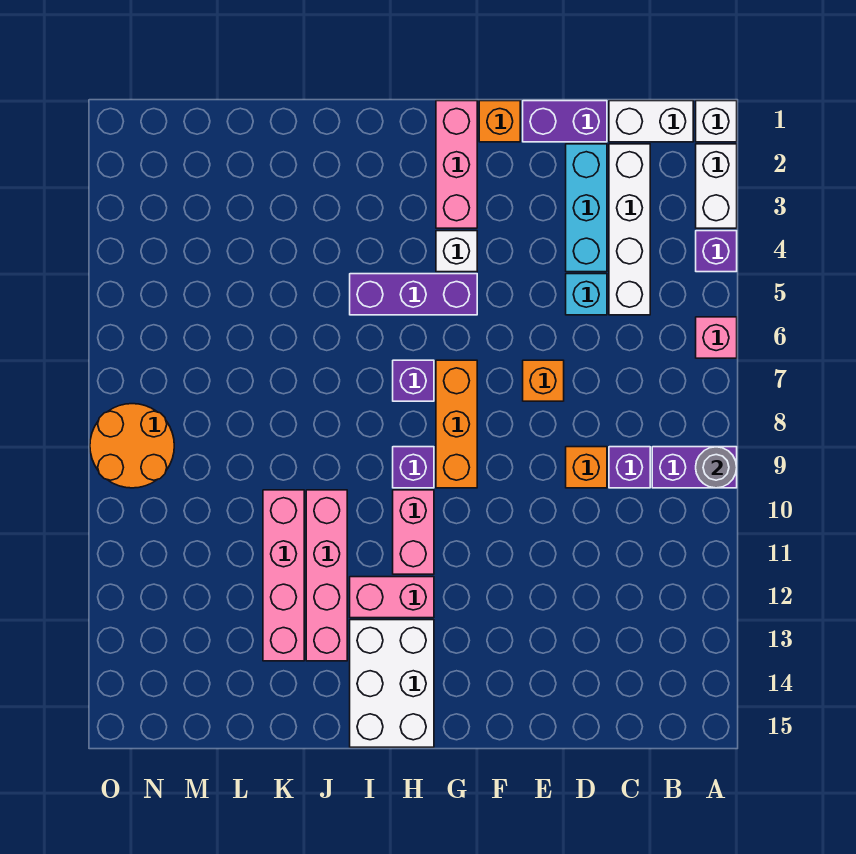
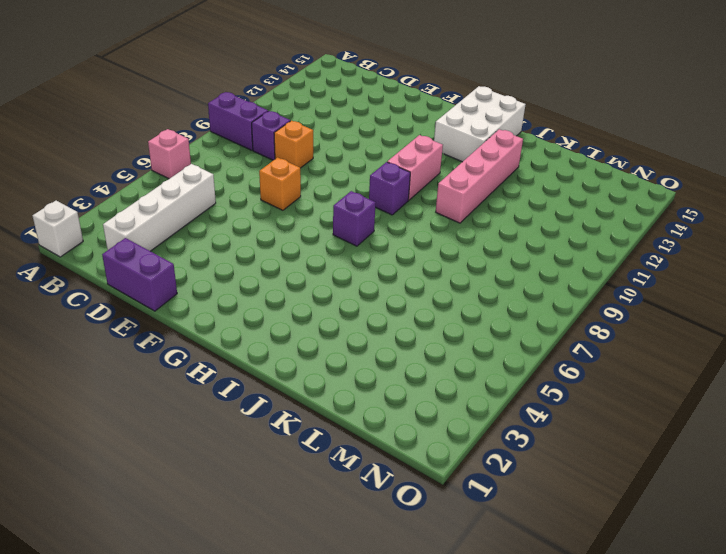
none -> white brick A2:A3 level 1
none -> purple brick A4 level 1
none -> white brick B1:C1 level 1

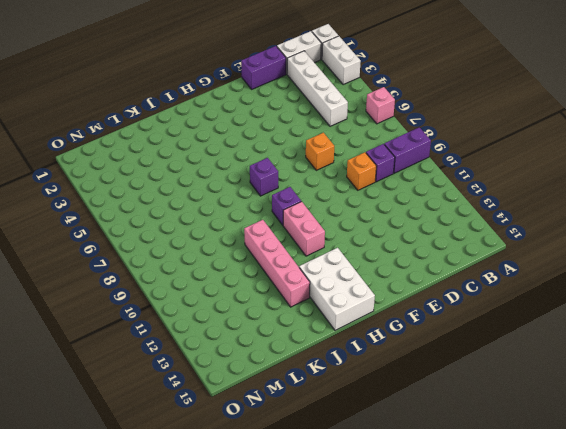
none -> purple brick A4 level 1
none -> cyan brick D2:D4 level 1
none -> cyan brick D5 level 1

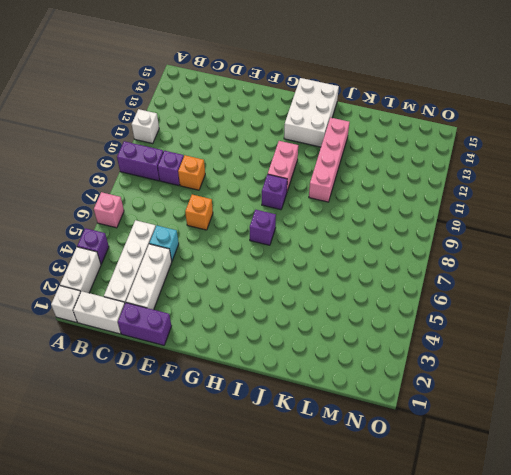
white brick A11 level 1 -> white brick G4 level 1
white brick D2:D4 level 1 -> cyan brick D2:D4 level 1
none -> orange brick F1 level 1
none -> pink brick G1:G3 level 1
none -> purple brick G5:I5 level 1

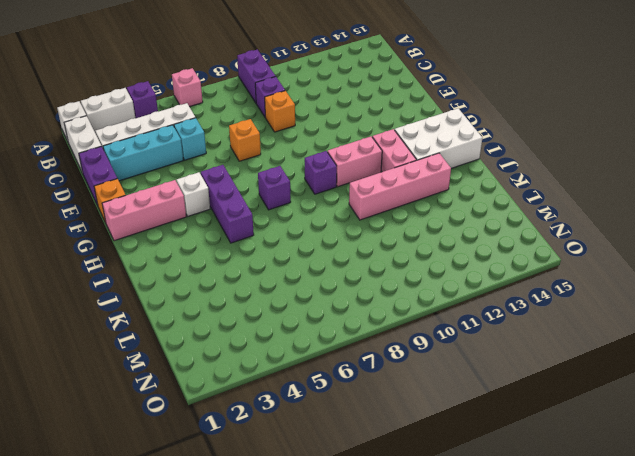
none -> orange brick G7:G9 level 1
none -> pink brick K10:K13 level 1
none -> orange round brick N8:O9 level 1

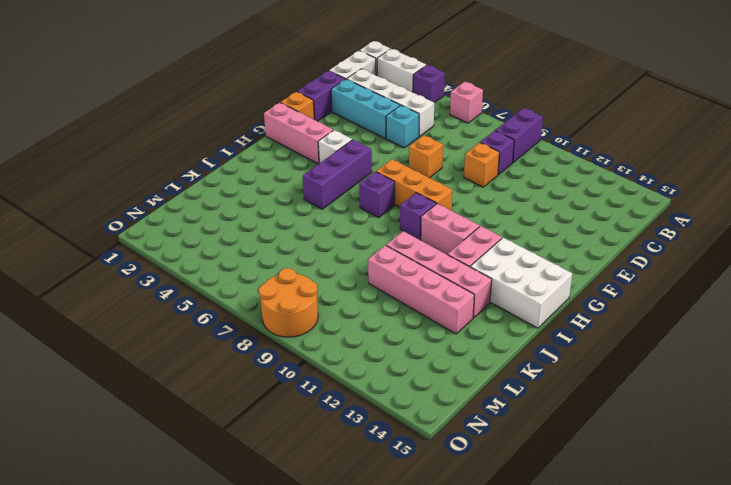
none -> grey round brick A9 level 2

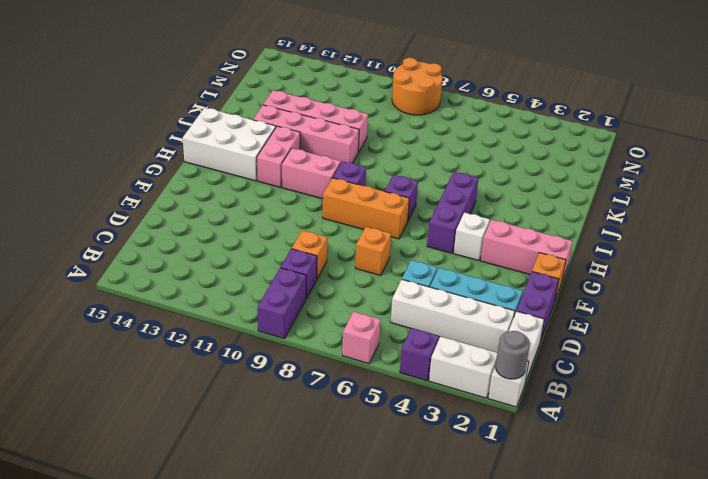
grey round brick A1 level 2 -> grey round brick A9 level 2

